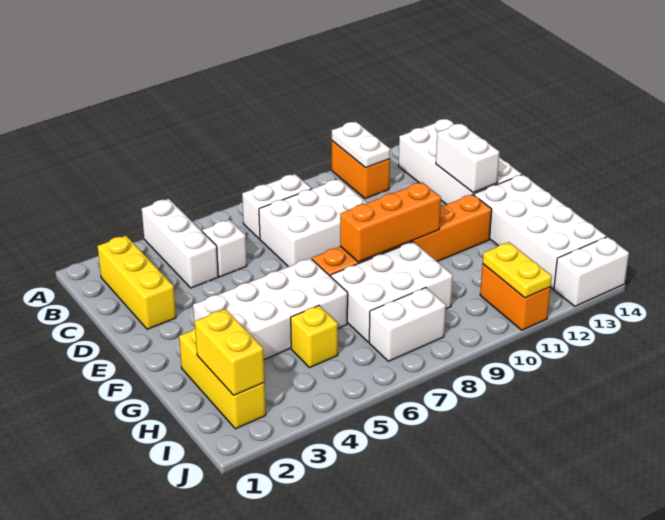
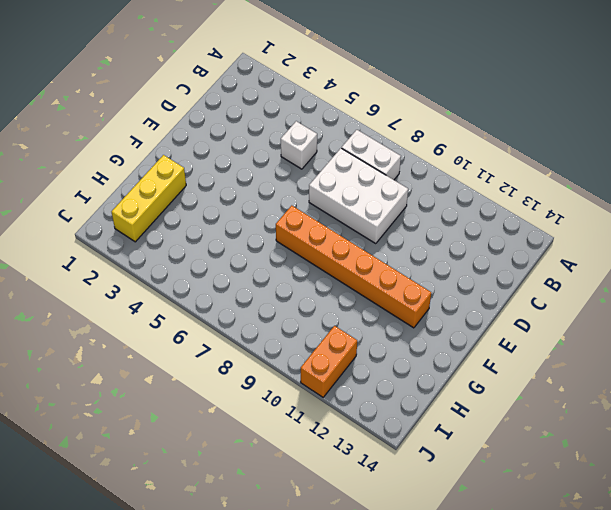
none -> white brick A4:C4 level 1
none -> orange brick A11:B11 level 1
none -> yellow brick B2:D2 level 1

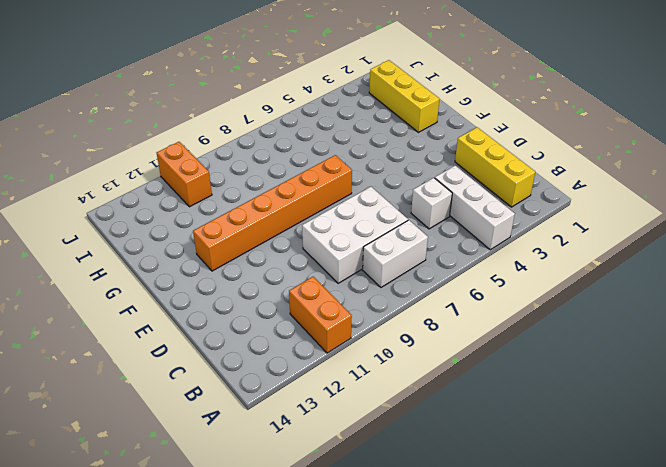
none -> white brick B13:E14 level 1
none -> white brick F3:G6 level 1
none -> white brick F13:I14 level 1

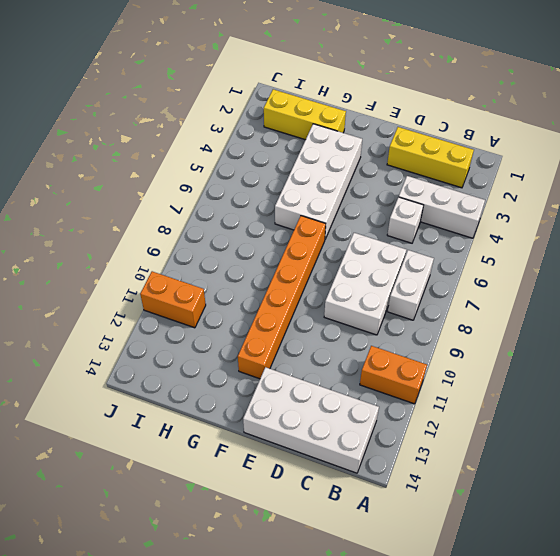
none -> white brick F13:I14 level 1
none -> white brick G7:H9 level 1
none -> yellow brick H5 level 1

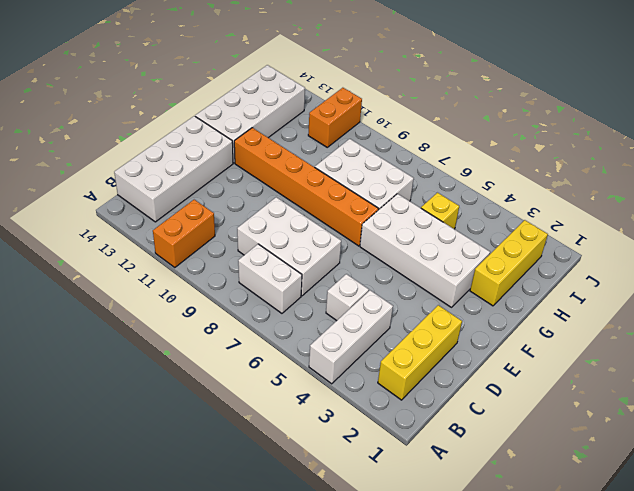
none -> white brick I7:I8 level 1
none -> white brick J13:J14 level 1
none -> white plate A11:B11 level 2

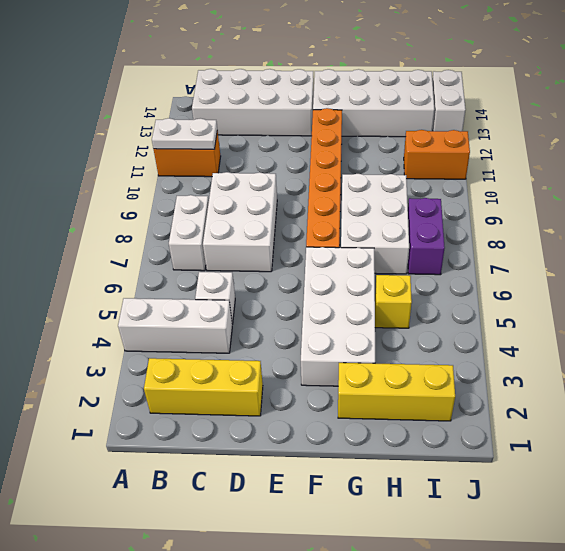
purple brick I7:I8 level 1 -> white brick I7:I8 level 1
none -> white brick D13:E13 level 2
none -> orange brick F8:F10 level 2
none -> yellow brick H2:I2 level 2

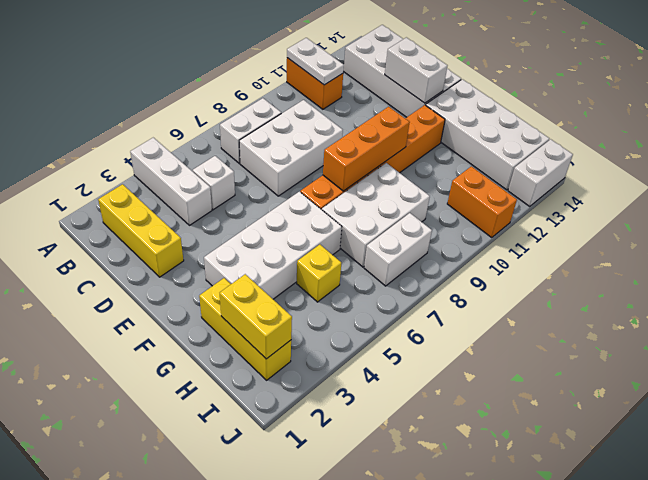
none -> yellow plate I11:J11 level 2

